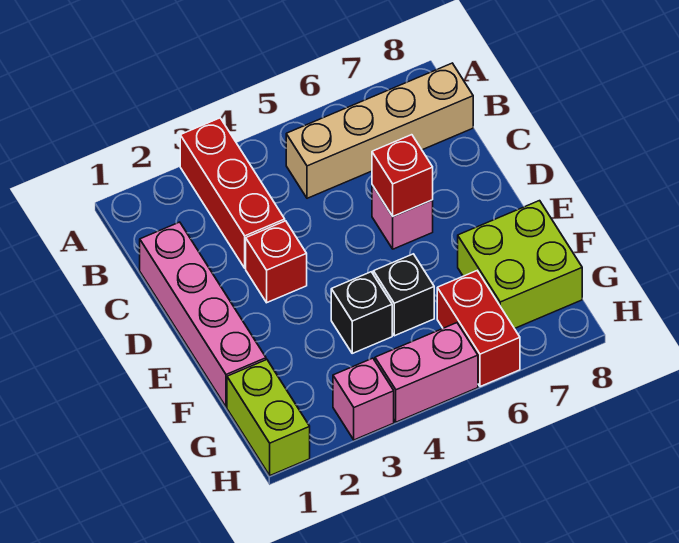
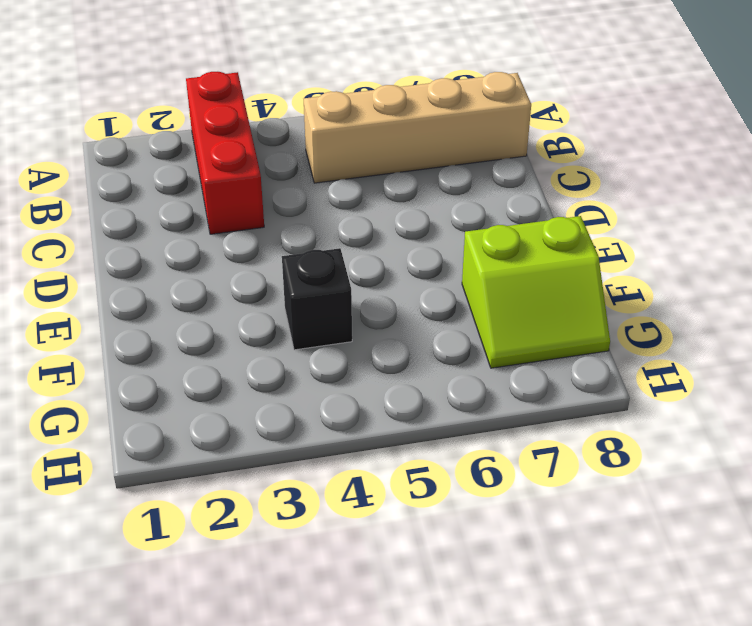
lime slope F7:G8 level 1 top F -> lime brick F7:G8 level 1
none -> pink brick C1:F1 level 1
none -> red brick D3 level 1
none -> pink brick D6 level 1

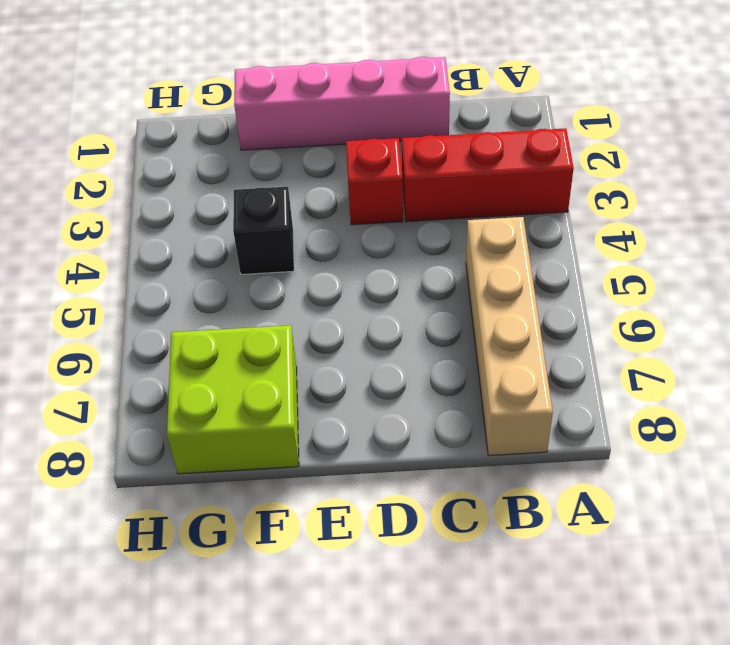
none -> pink brick D6 level 1
none -> black brick F5 level 1
none -> lime brick G1:H1 level 1

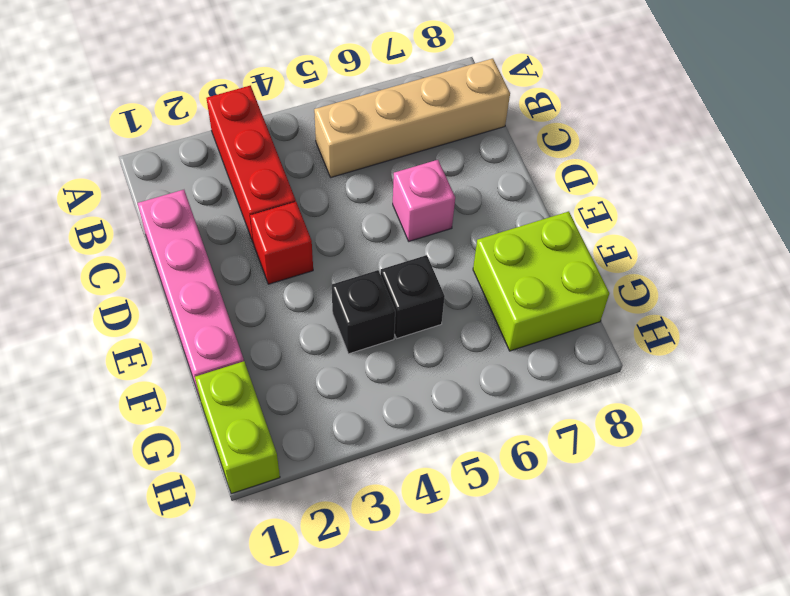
none -> red brick G6:H6 level 1
none -> pink brick H3 level 1
none -> pink brick H4:H5 level 1

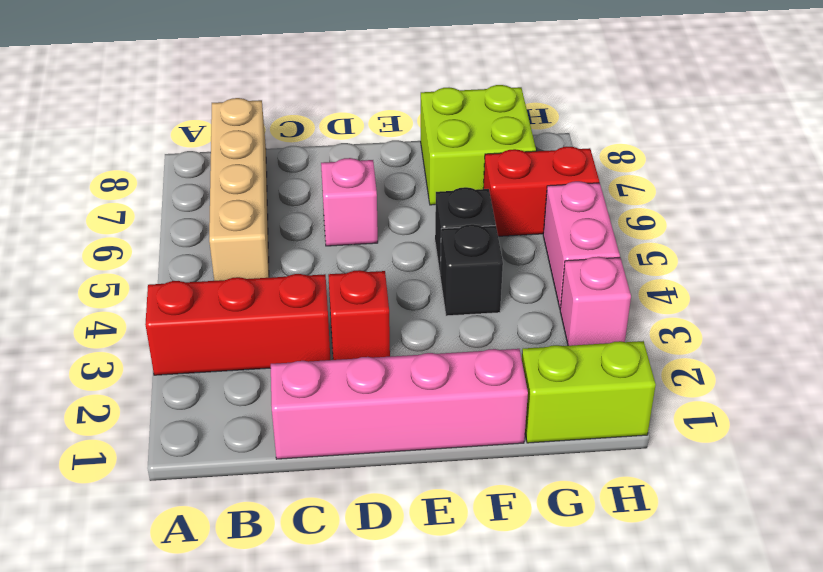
none -> red brick D6 level 2

